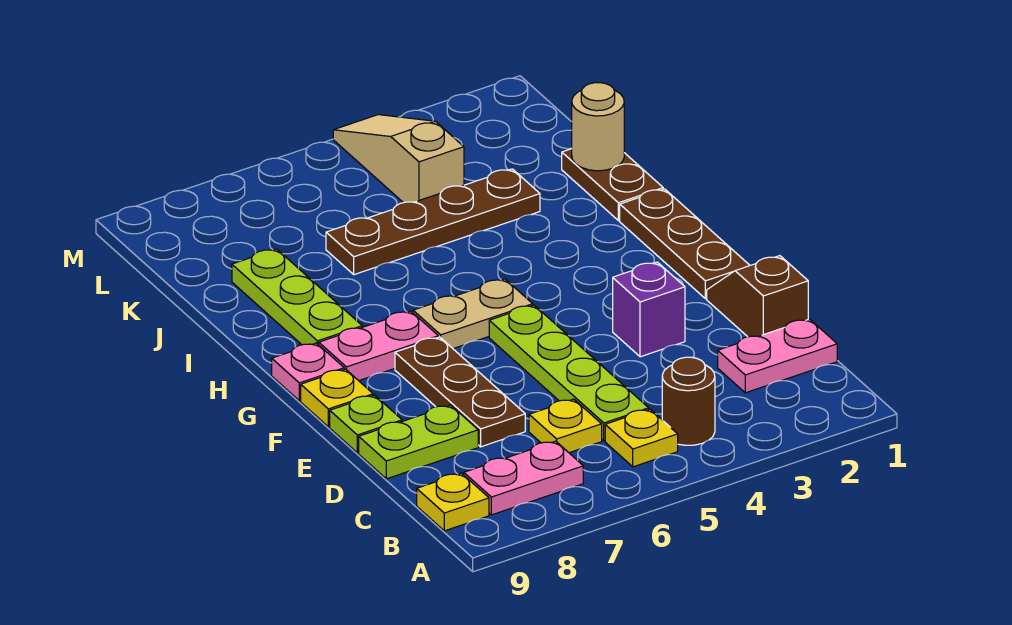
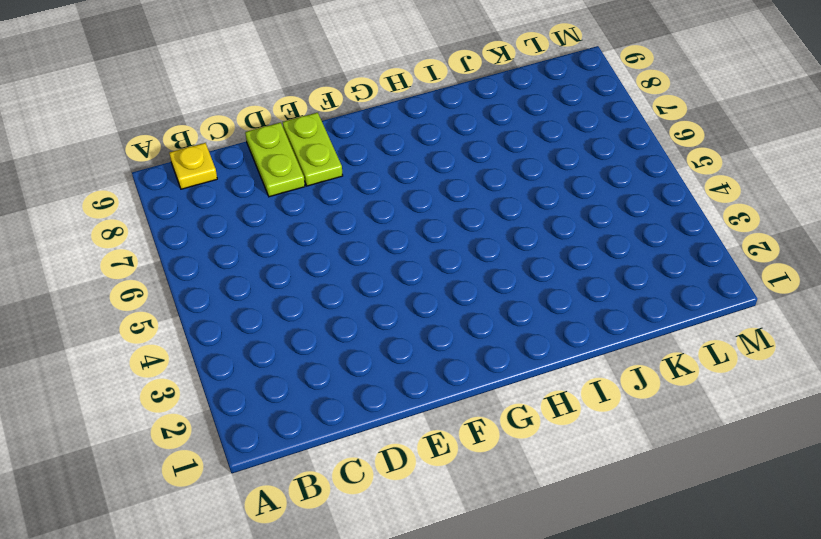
lime plate E8:E9 level 1 -> lime plate E9 level 1
none -> brown round brick B4 level 1
none -> yellow plate B5 level 1
none -> pink plate B7:B8 level 1

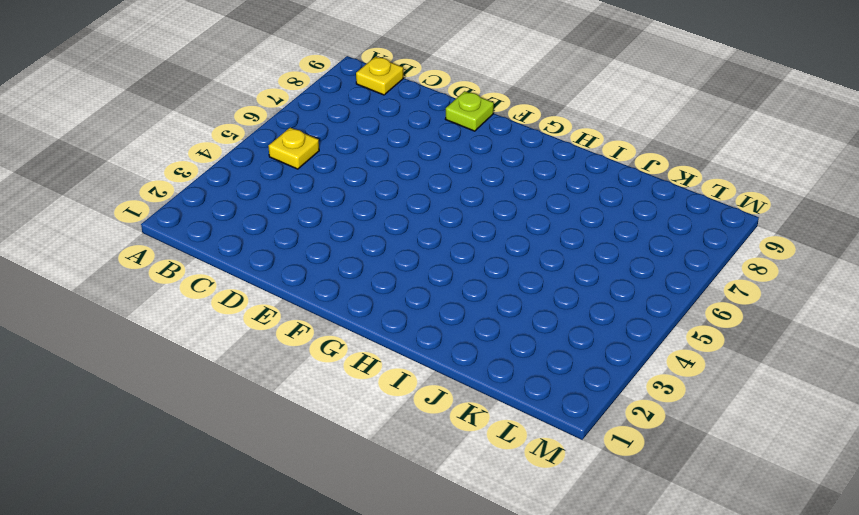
none -> brown round brick B4 level 1
none -> pink plate B7:B8 level 1
none -> pink plate C1:C2 level 1

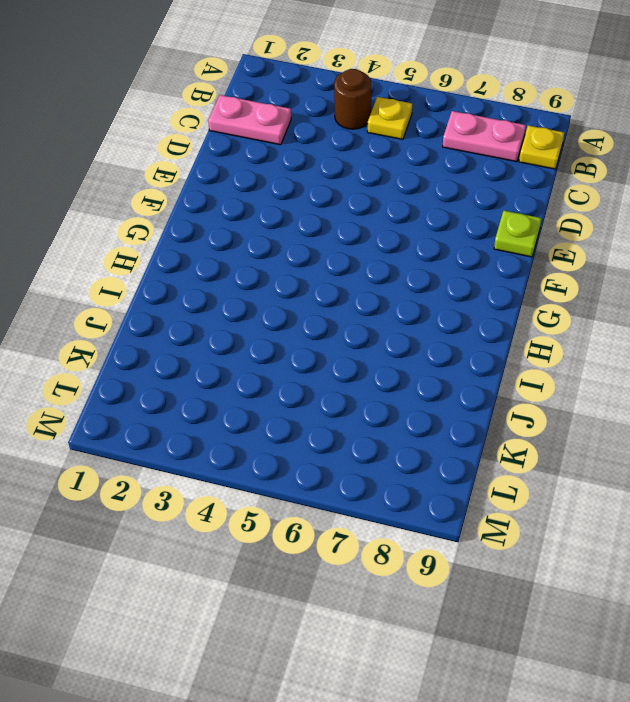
none -> lime plate C5:F5 level 1
none -> yellow plate C6 level 1
none -> brown slope D1:E1 level 1 top D

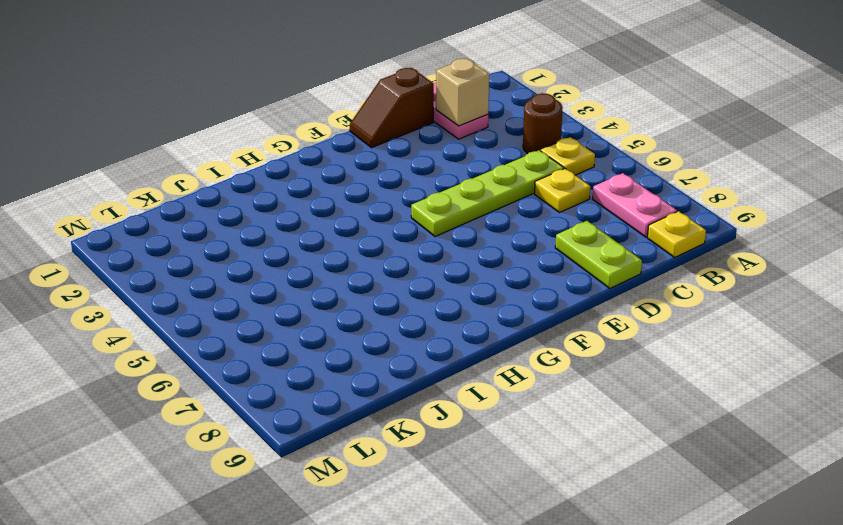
tan brick C2 level 2 -> none
none -> brown plate D7:F7 level 1
none -> purple brick E3 level 1
none -> lime plate E9 level 1

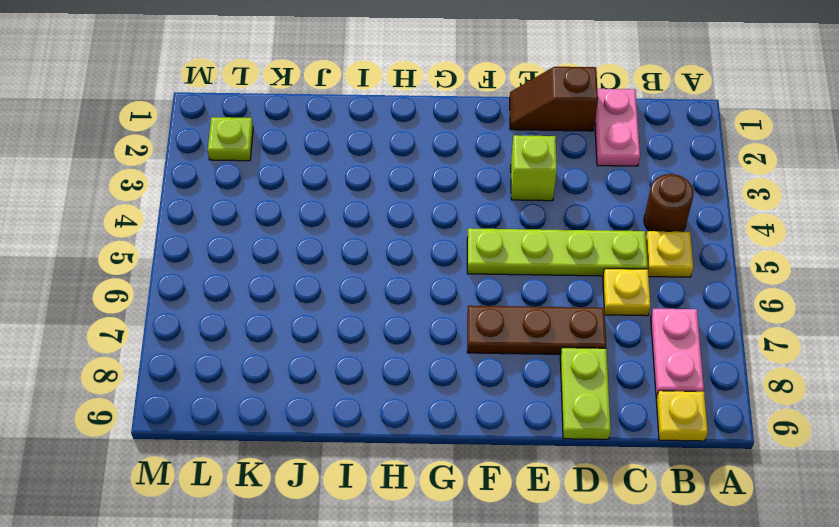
lime brick E3 level 1 -> purple brick E3 level 1
lime plate L2 level 1 -> lime plate E9 level 1
none -> brown plate F1:H1 level 1
none -> yellow plate F9 level 1
none -> tan plate G5:G6 level 1

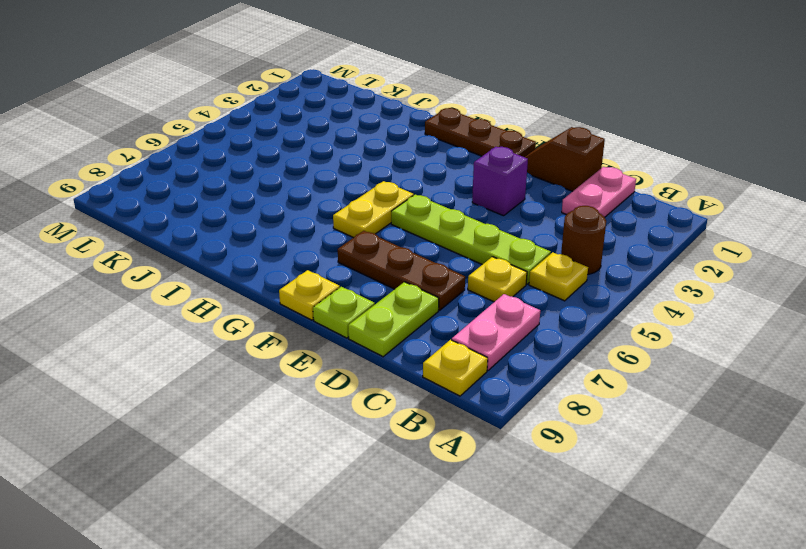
yellow plate G5:G6 level 1 -> tan plate G5:G6 level 1
none -> pink plate G7:G8 level 1
none -> pink plate G9 level 1
none -> lime plate H8:J8 level 1

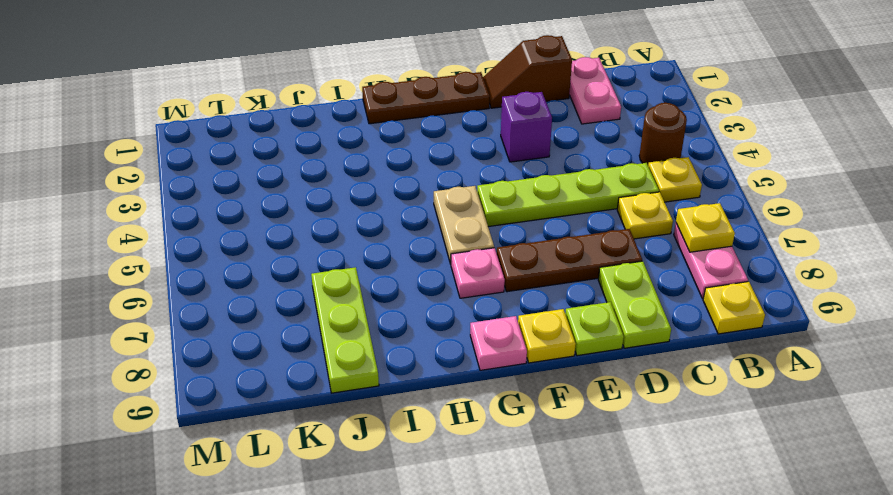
yellow plate B7 level 2 -> none
pink plate G7 level 1 -> pink plate G7:G8 level 1
lime plate J7:J9 level 1 -> lime plate H8:J8 level 1
none -> brown plate I1:J1 level 1
none -> brown plate J3:J6 level 1
none -> tan slope K4:M4 level 1 top K

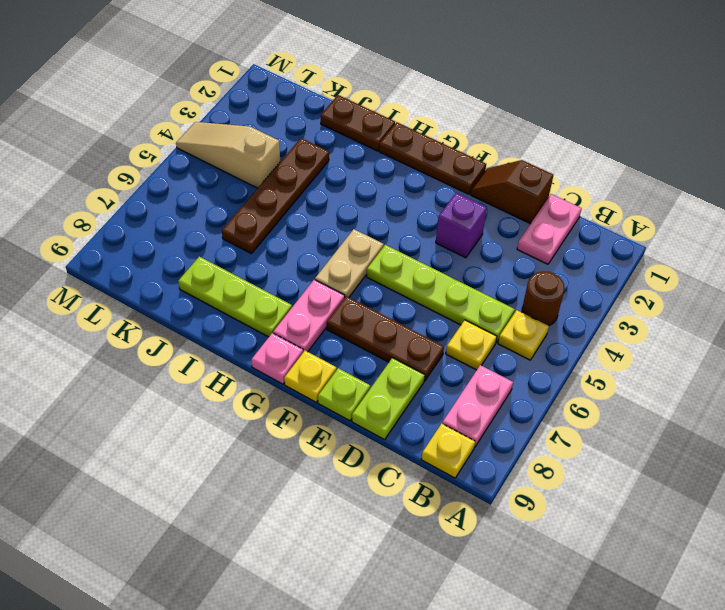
none -> tan round brick J1 level 2

